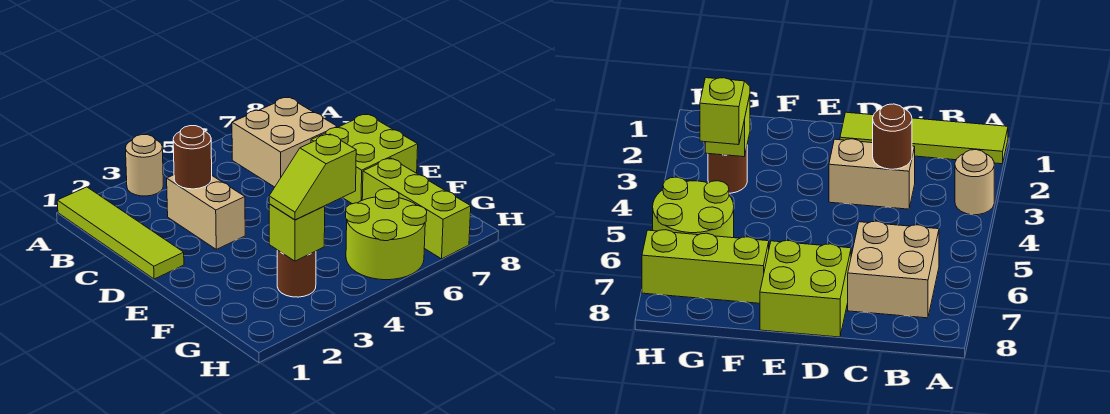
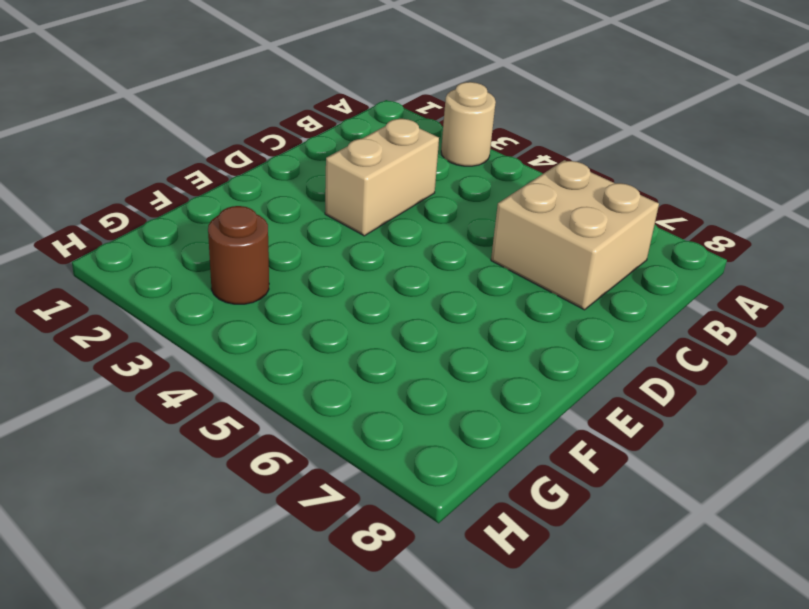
none -> lime tile A1:D1 level 1
none -> lime brick D7:E8 level 1

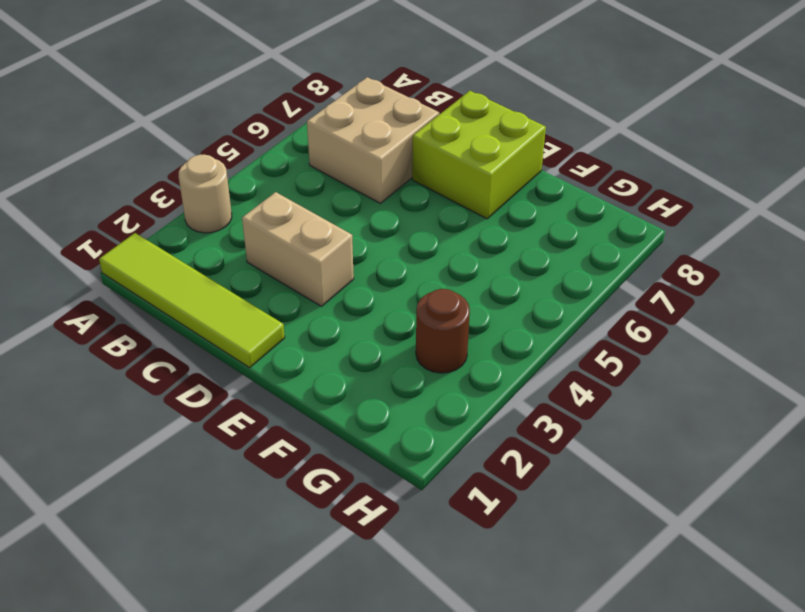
none -> lime brick F7:H7 level 1
none -> lime round brick G5:H6 level 1

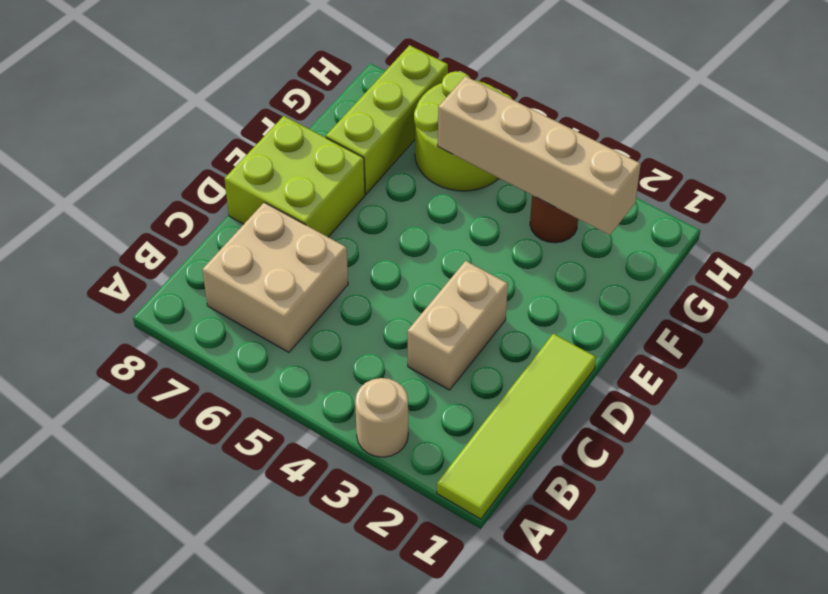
tan brick G2:G5 level 2 -> lime brick G3 level 2
none -> brown round brick C3 level 2
none -> lime slope G3:G4 level 3 top 4

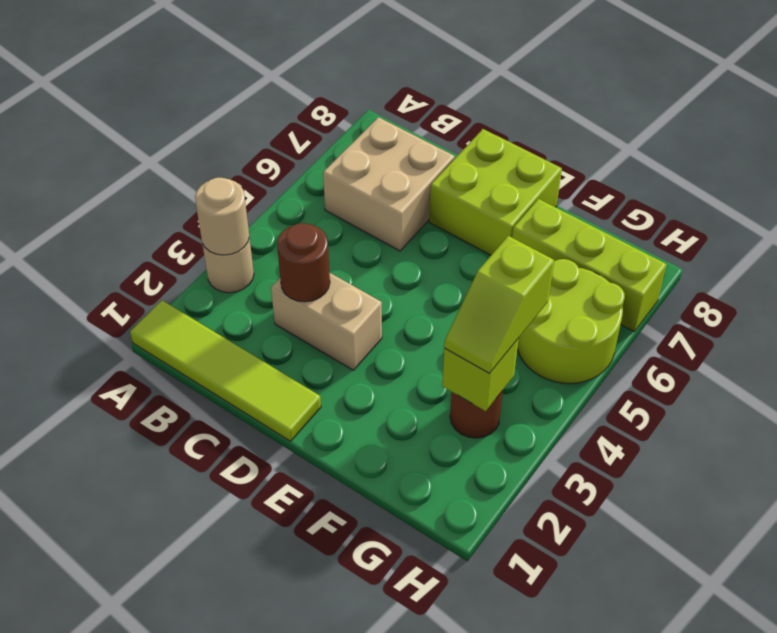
tan round brick A3 level 2 -> none

